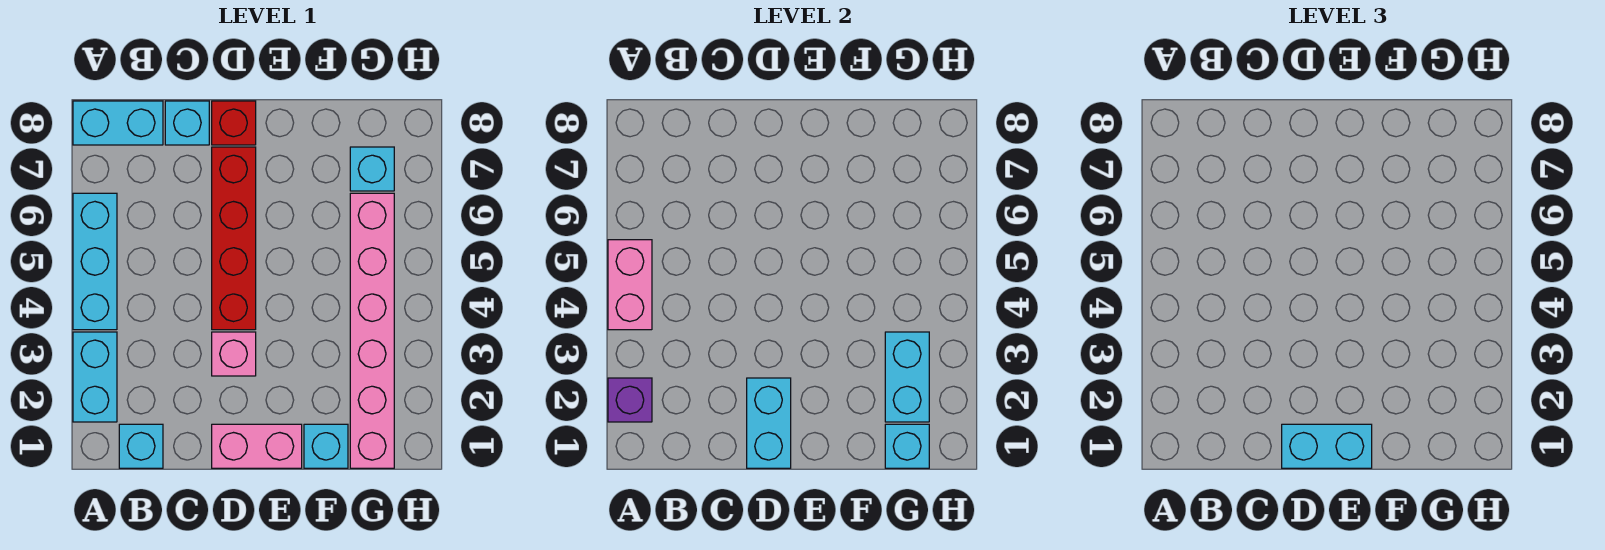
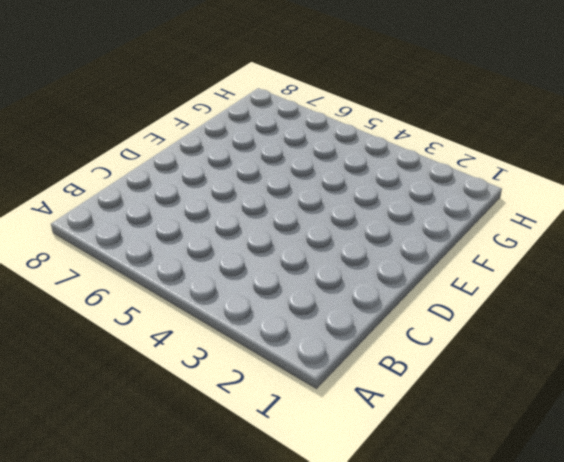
none -> cyan brick A2:A3 level 1
none -> cyan brick A4:A6 level 1
none -> cyan brick A8:B8 level 1

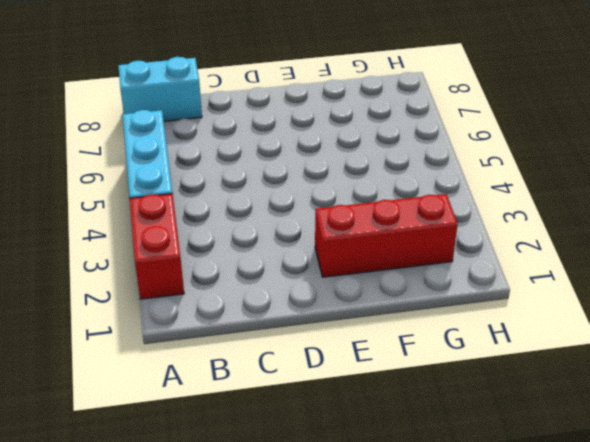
red brick A2:A3 level 1 -> cyan brick A2:A3 level 1
red brick E2:G2 level 1 -> pink brick G1:G6 level 1
none -> cyan brick B1 level 1
none -> cyan brick C8 level 1
none -> pink brick D1:E1 level 1

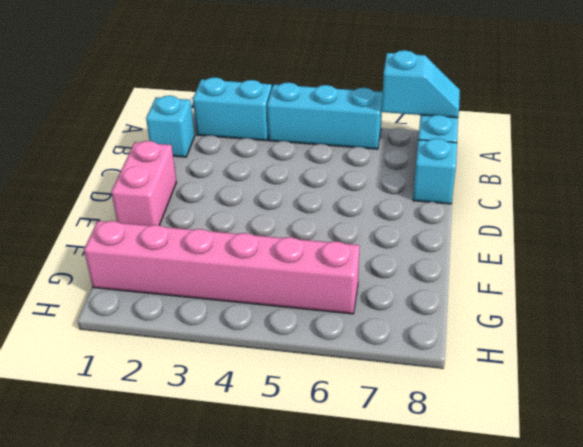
cyan slope A7:A8 level 2 top 7 -> none
none -> pink brick D3 level 1
none -> red brick D4:D7 level 1
none -> red brick D8 level 1

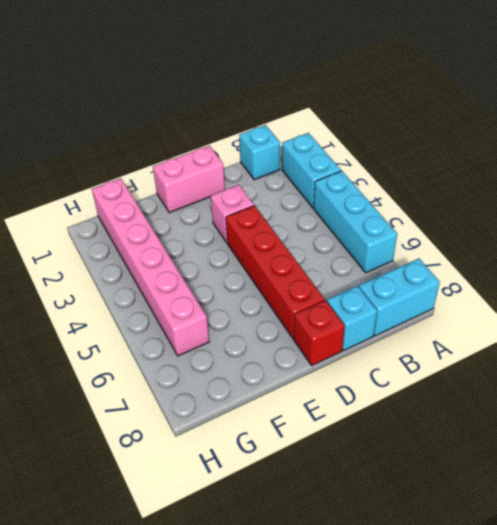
none -> cyan brick F1 level 1
none -> cyan brick G7 level 1
none -> purple brick A2 level 2

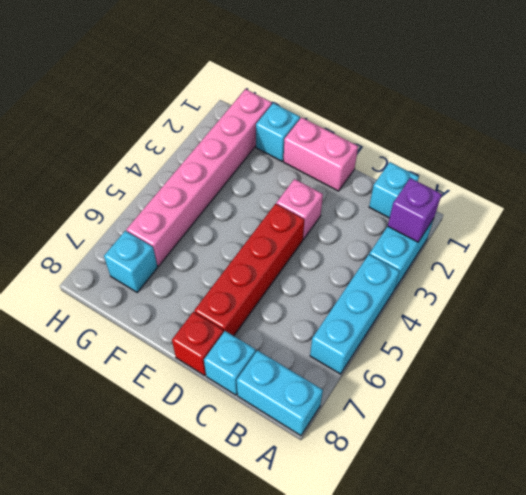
none -> pink brick A4:A5 level 2
none -> cyan brick D1:D2 level 2
none -> cyan brick G1 level 2

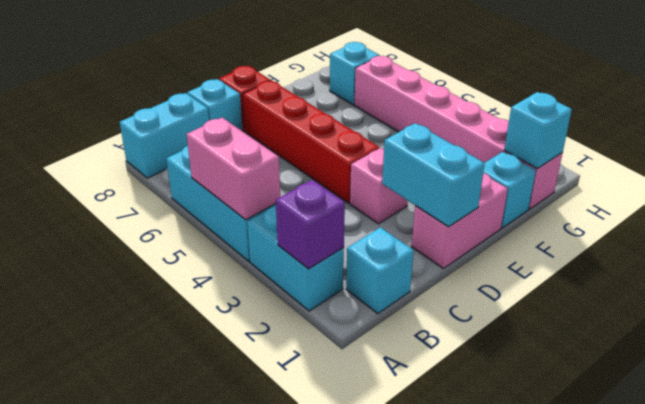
none -> cyan brick G2:G3 level 2
none -> cyan brick D1:E1 level 3

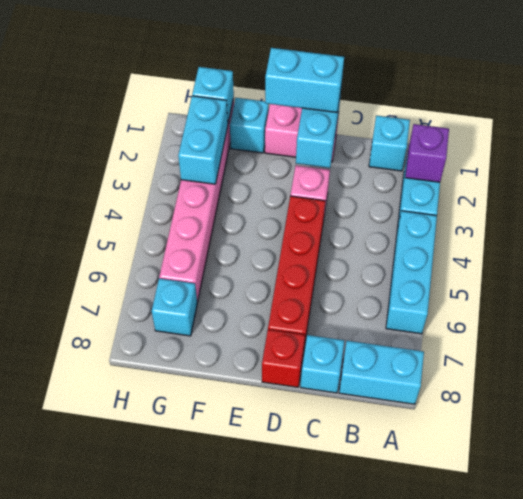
none -> pink brick A4:A5 level 2

